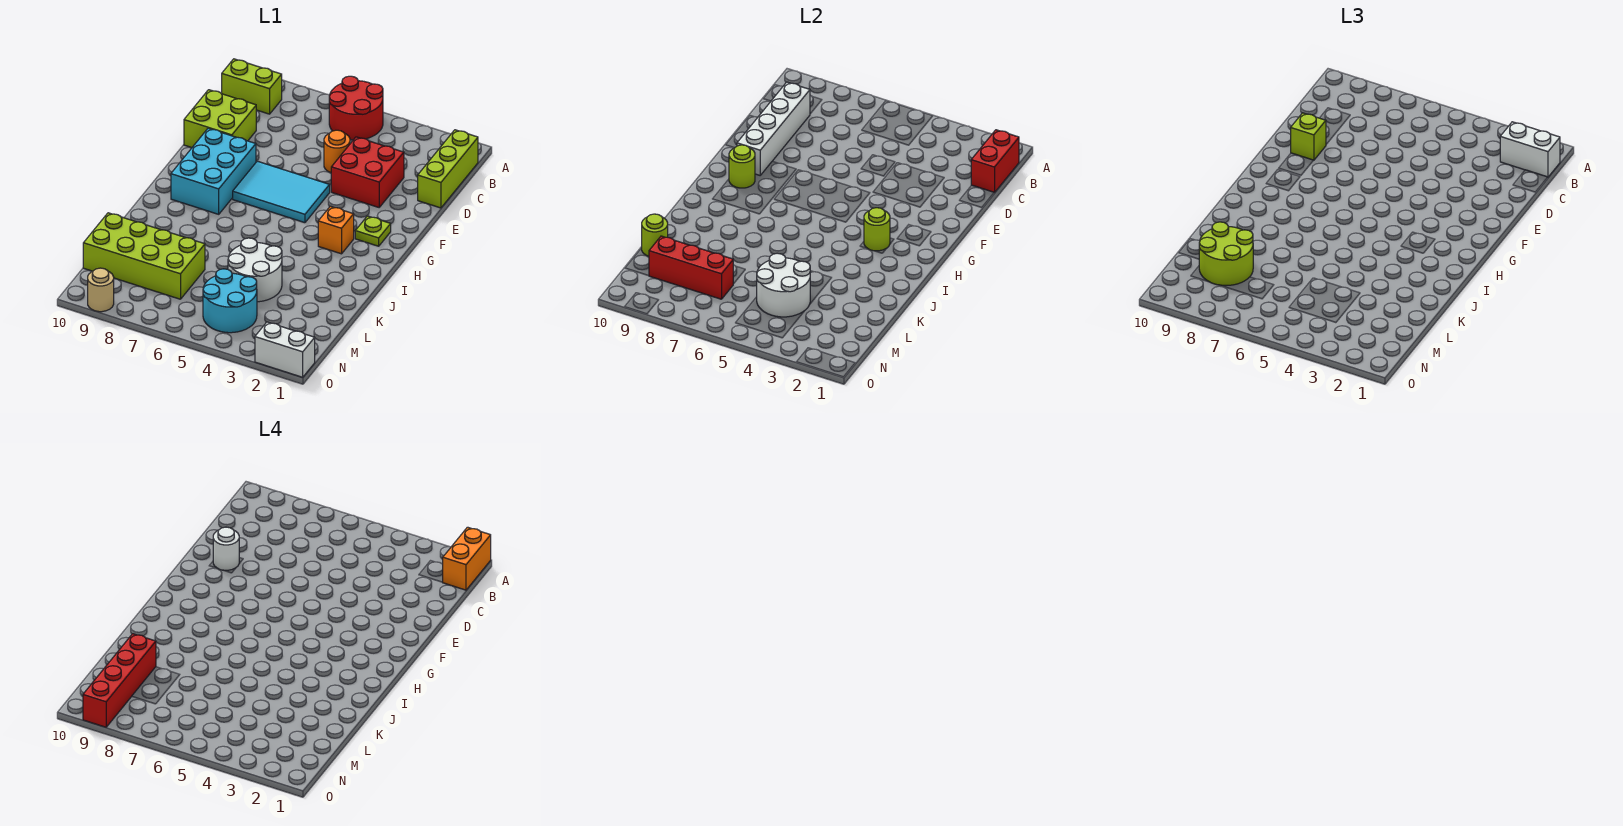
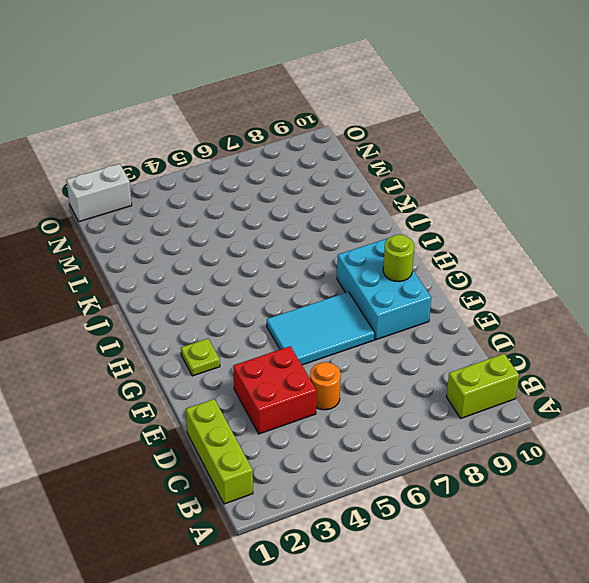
none -> red round brick A5:B6 level 1
none -> lime brick D9:E10 level 1
none -> orange brick H3 level 1

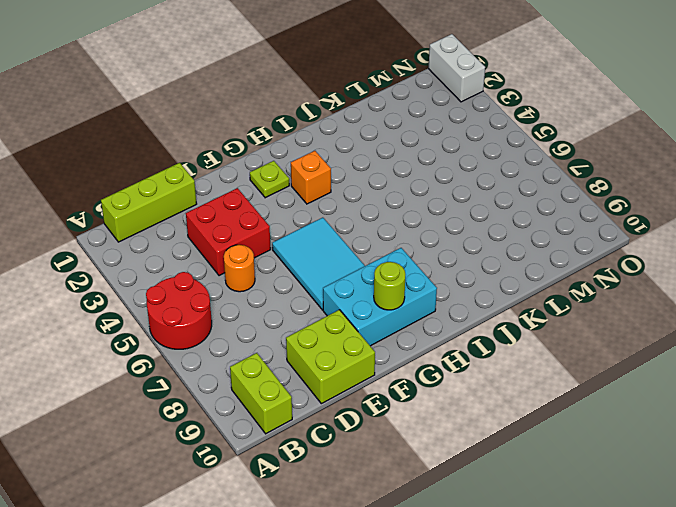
none -> white round brick K4:L5 level 1
none -> lime brick L7:M10 level 1
none -> cyan round brick M4:N5 level 1

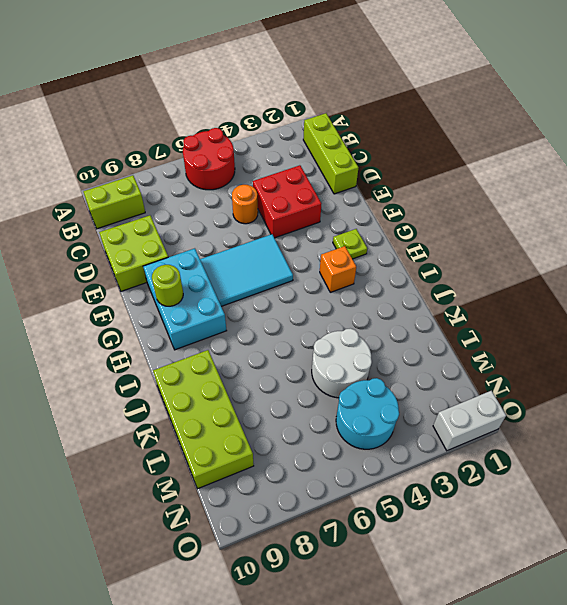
lime brick J9:M10 level 1 -> lime brick L7:M10 level 1
none -> tan round brick O9 level 1
none -> red brick B1:C1 level 2
none -> white brick C9:F9 level 2

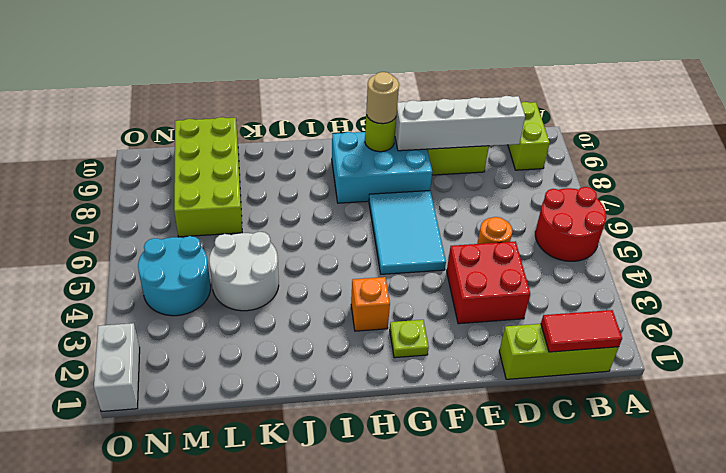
red tile B1:C1 level 2 -> red brick B1:C1 level 2
tan round brick G9 level 3 -> tan round brick O9 level 1
none -> lime round brick H3 level 2
none -> white round brick L4:M5 level 2
none -> lime round brick L10 level 2

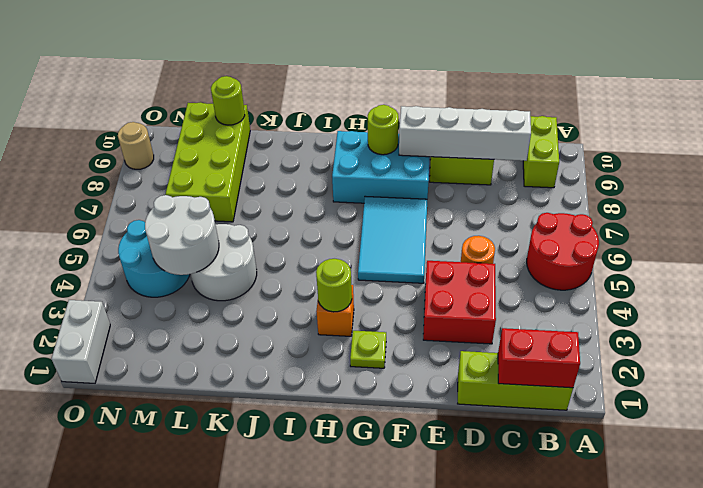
none -> red brick M7:M9 level 2
none -> white brick B1:B2 level 3
none -> lime brick E9 level 3

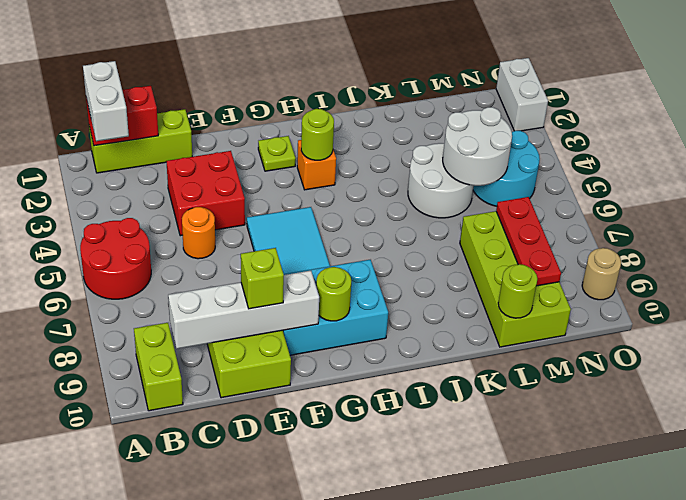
red plate M7:M9 level 2 -> red brick M7:M9 level 2
none -> lime round brick L8:M9 level 3
none -> orange brick A1:B1 level 4
none -> white round brick E9 level 4

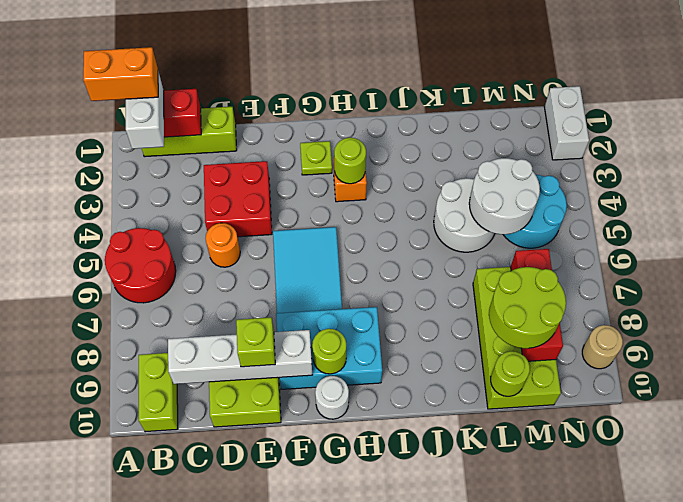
white round brick G10 level 1 -> white round brick E9 level 4
none -> red brick L9:O9 level 4

